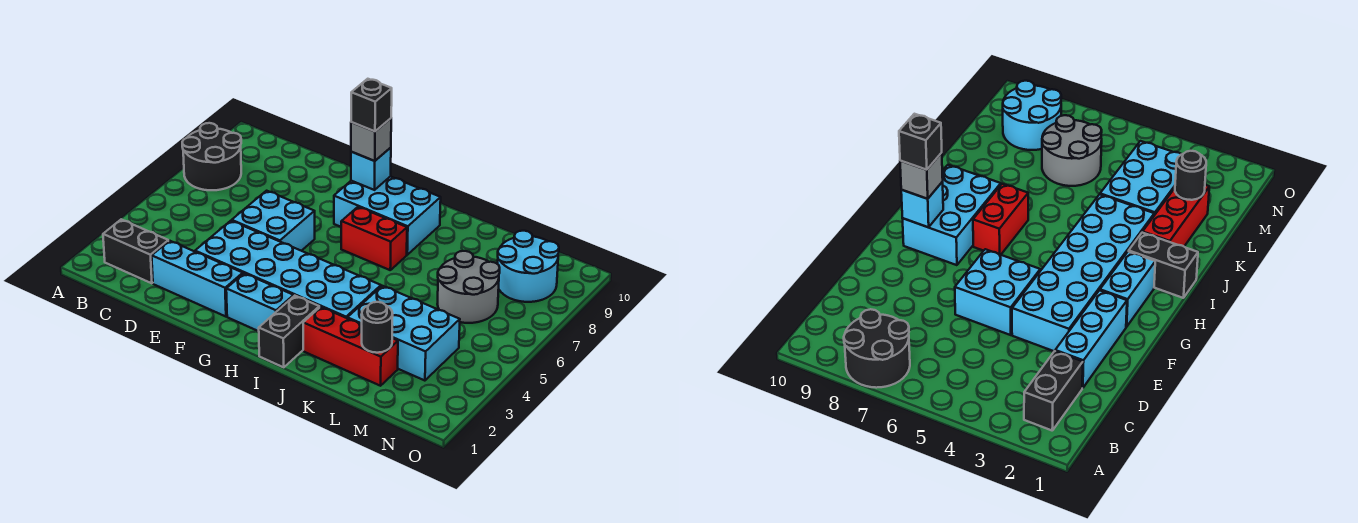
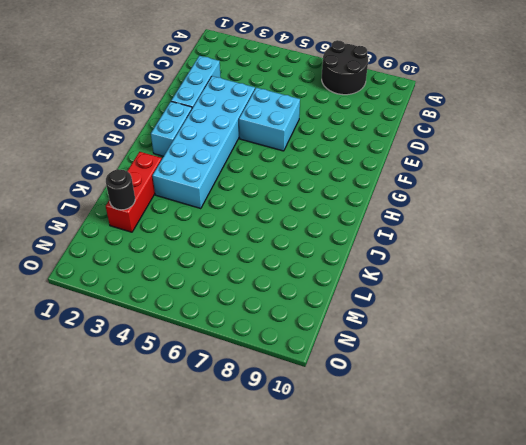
none -> black brick B2:C2 level 1
none -> cyan brick G8:I9 level 1
none -> red brick H7:I7 level 1

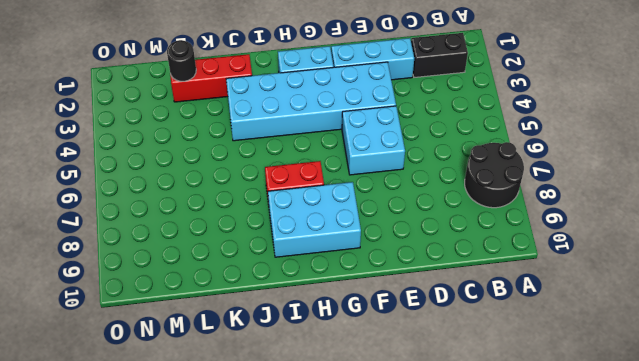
none -> black brick I1:I2 level 1
none -> cyan brick K3:M4 level 1
none -> grey round brick L6:M7 level 1

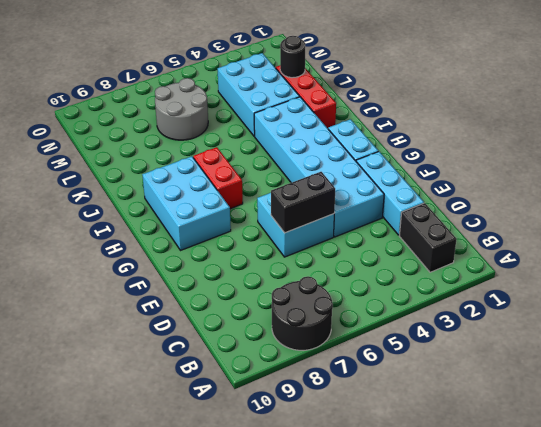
black brick E5:E6 level 2 -> black brick I1:I2 level 1
none -> cyan round brick M8:N9 level 1
none -> cyan brick G9 level 2
none -> grey brick G9 level 3

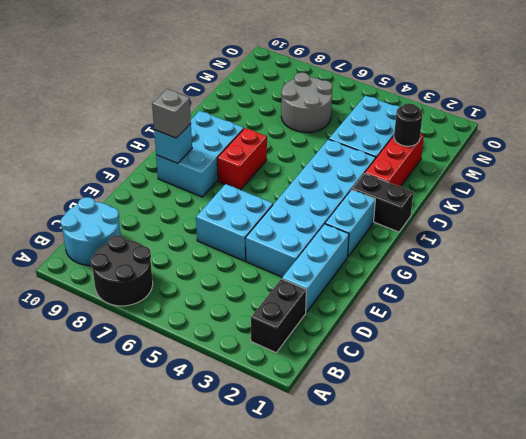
cyan round brick B9:C10 level 1 -> cyan round brick M8:N9 level 1
none -> black brick G9 level 4

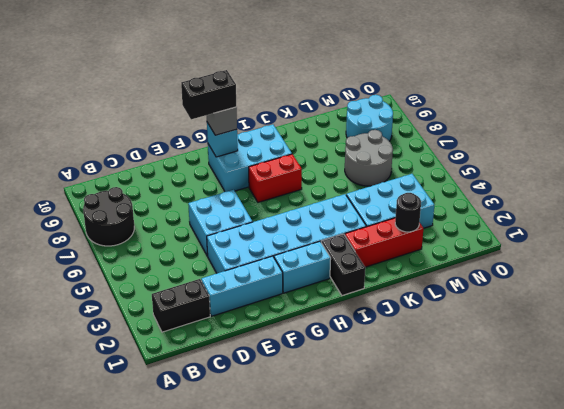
black brick F9:G9 level 4 -> black brick G9 level 4

